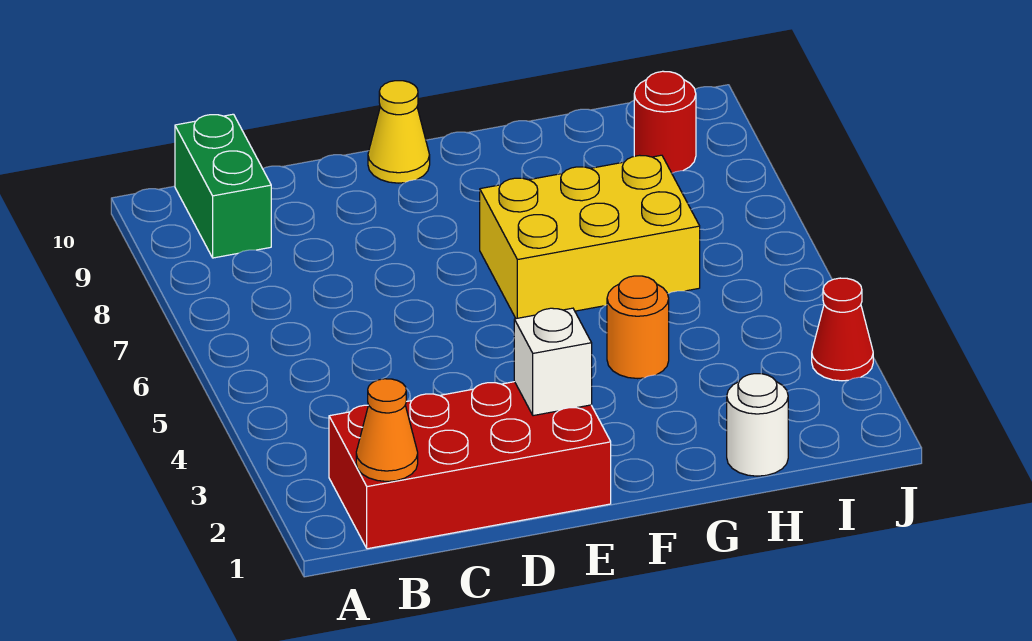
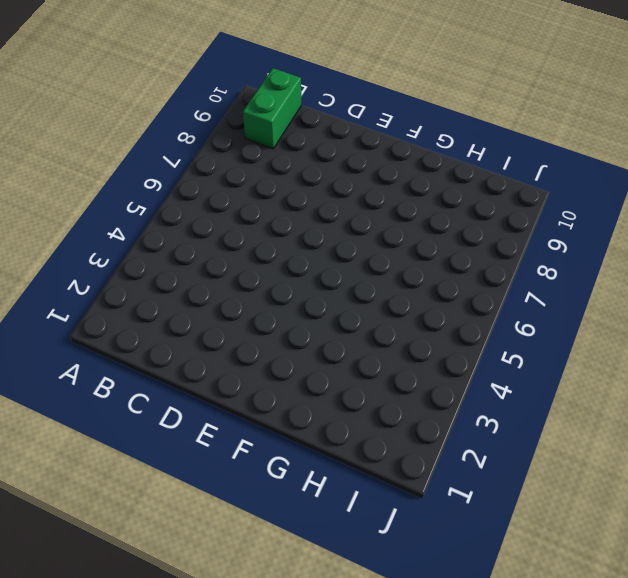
none -> red brick B1:E2 level 1
none -> yellow cone E10 level 1

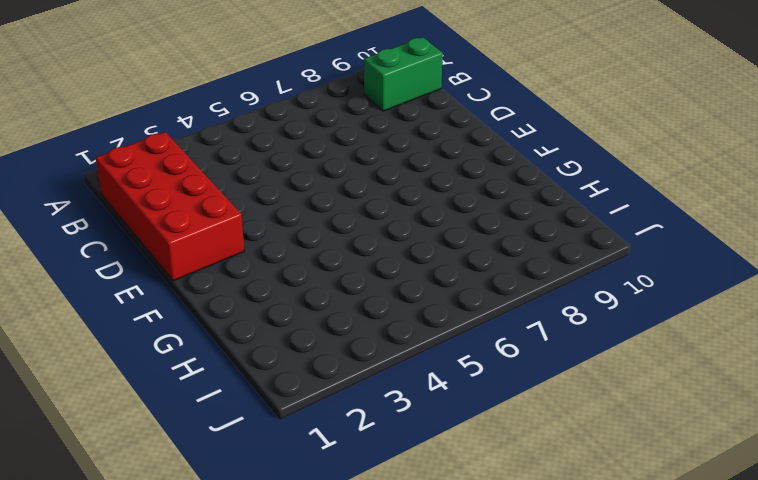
none -> yellow cone E10 level 1
none -> yellow brick F6:H7 level 1

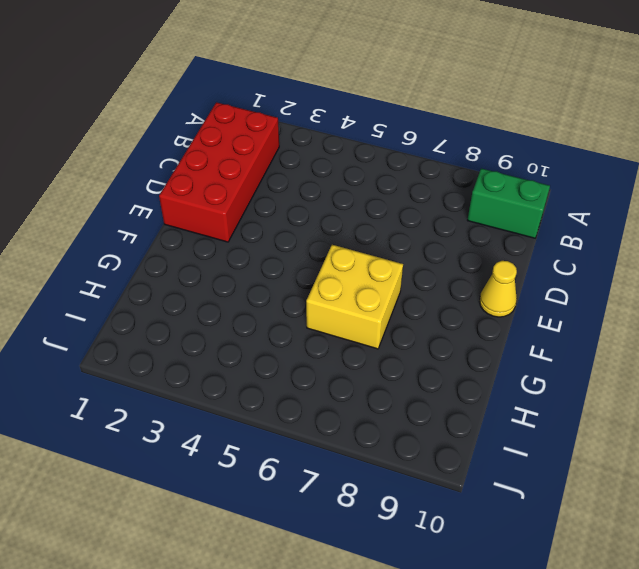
yellow brick F6:G7 level 1 -> yellow brick F6:H7 level 1
none -> orange round brick G4 level 1
none -> white round brick H1 level 1

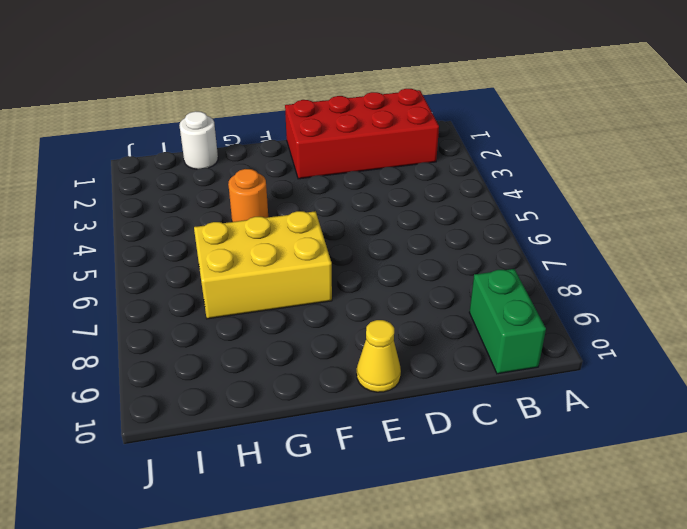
none -> red round brick I9 level 1
none -> red cone J3 level 1

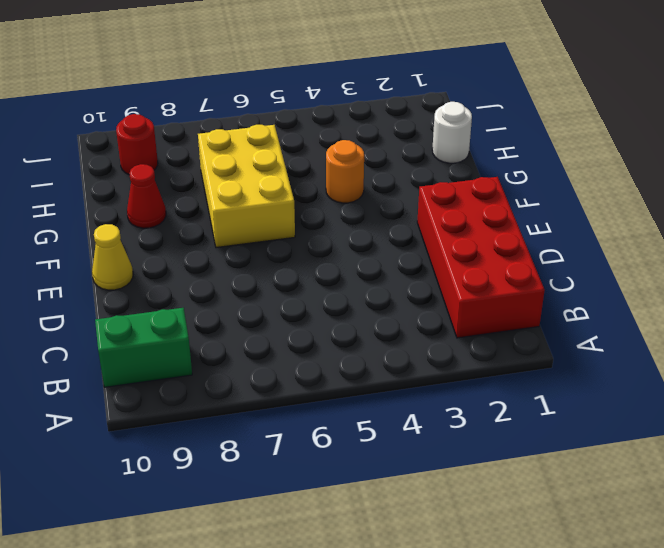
red cone G9 level 1 -> red cone J3 level 1
none -> orange cone B1 level 2
none -> white brick E2 level 2

